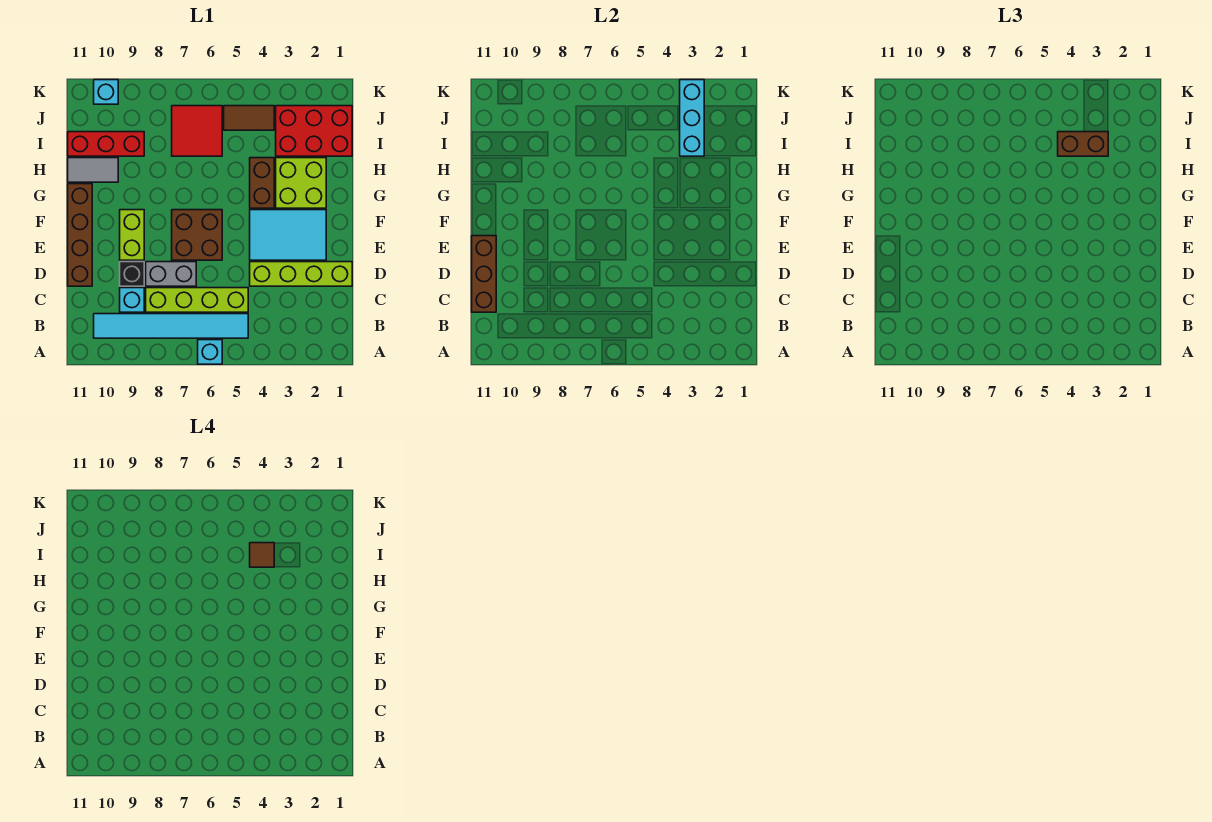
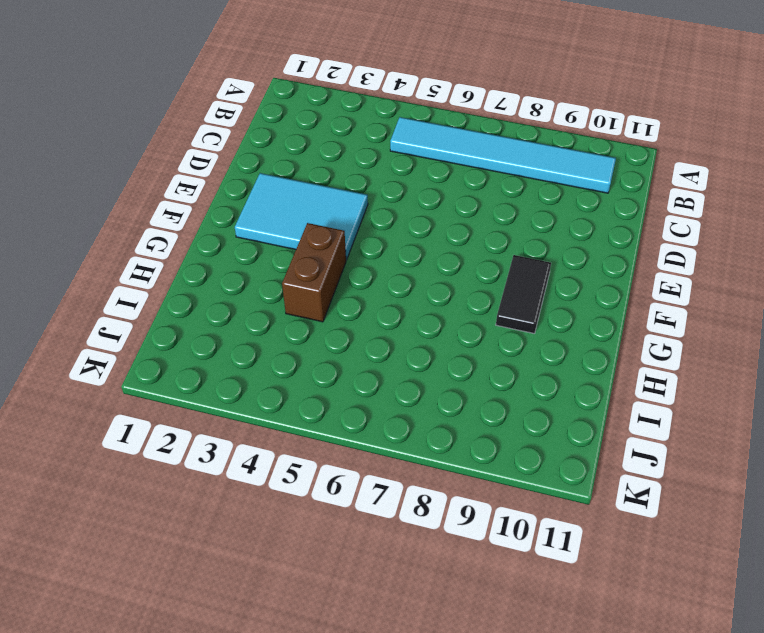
black tile F9:G9 level 1 -> lime brick E9:F9 level 1
none -> cyan brick A6 level 1
none -> lime brick C5:C8 level 1
none -> cyan brick C9 level 1

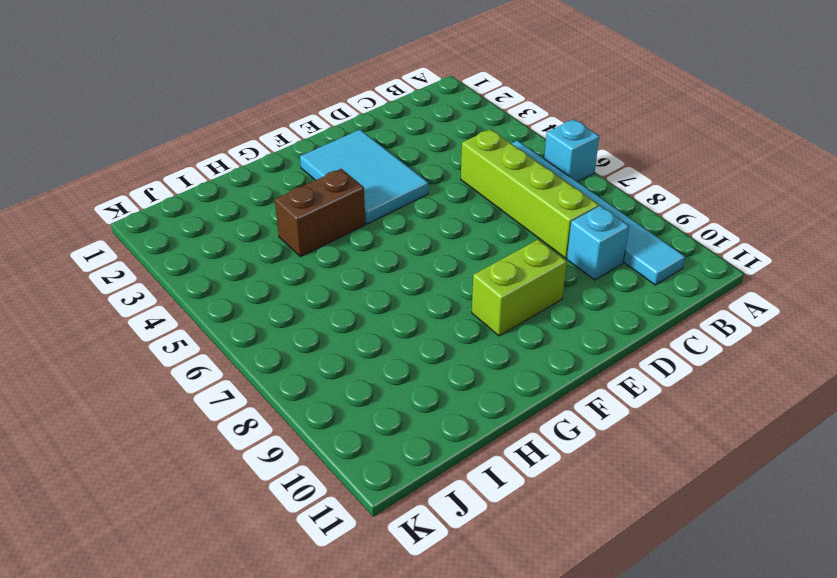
none -> lime brick D1:D4 level 1
none -> grey brick D7:D8 level 1
none -> black brick D9 level 1

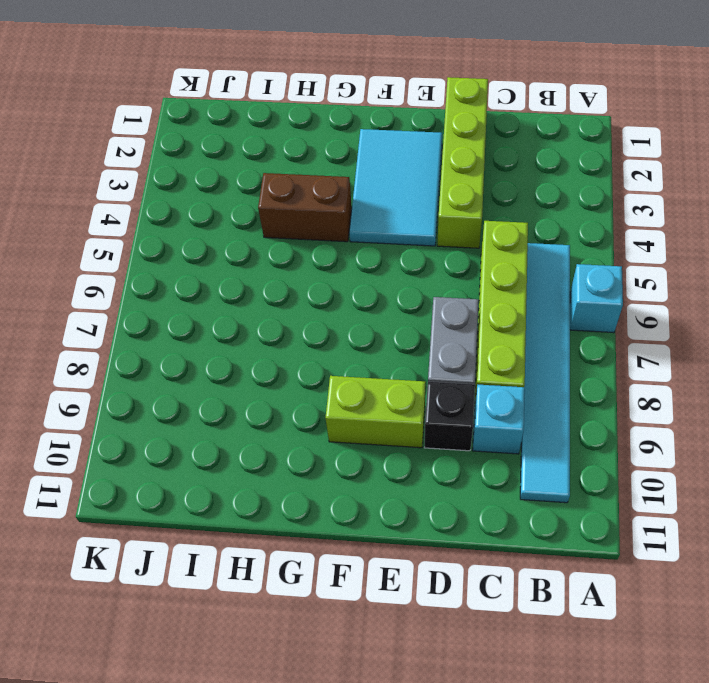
none -> brown brick D11:G11 level 1
none -> brown brick E6:F7 level 1
none -> lime brick G2:H3 level 1

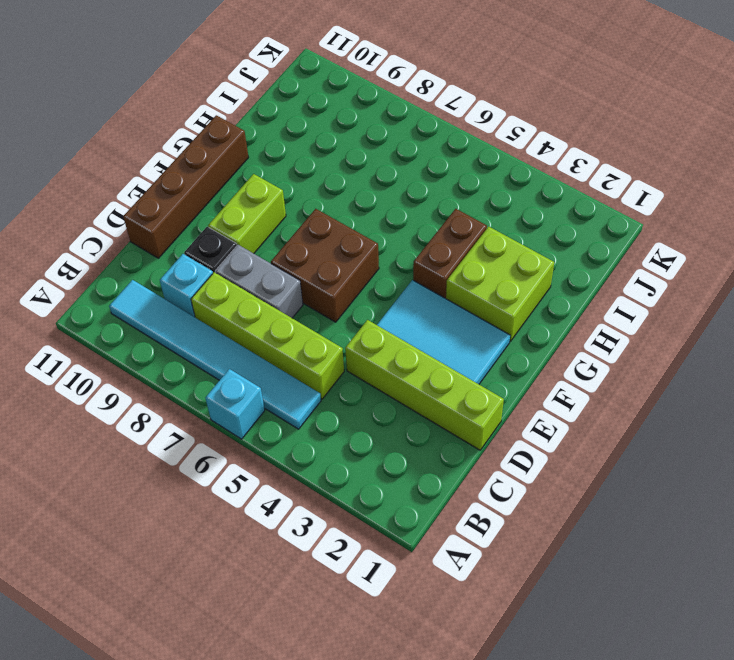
none -> grey tile H10:H11 level 1
none -> red brick I1:J3 level 1
none -> red tile I6:J7 level 1

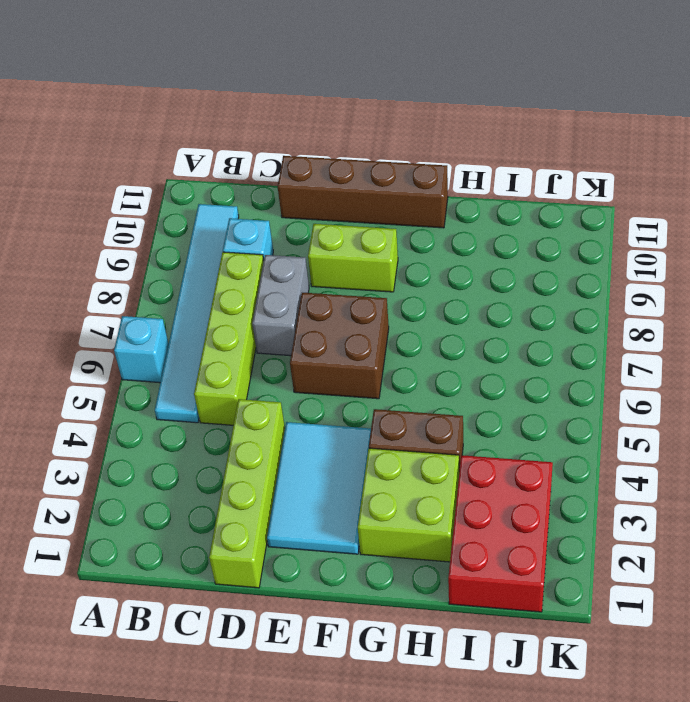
none -> black brick D9 level 1
none -> grey tile H10:H11 level 1
none -> red tile I6:J7 level 1

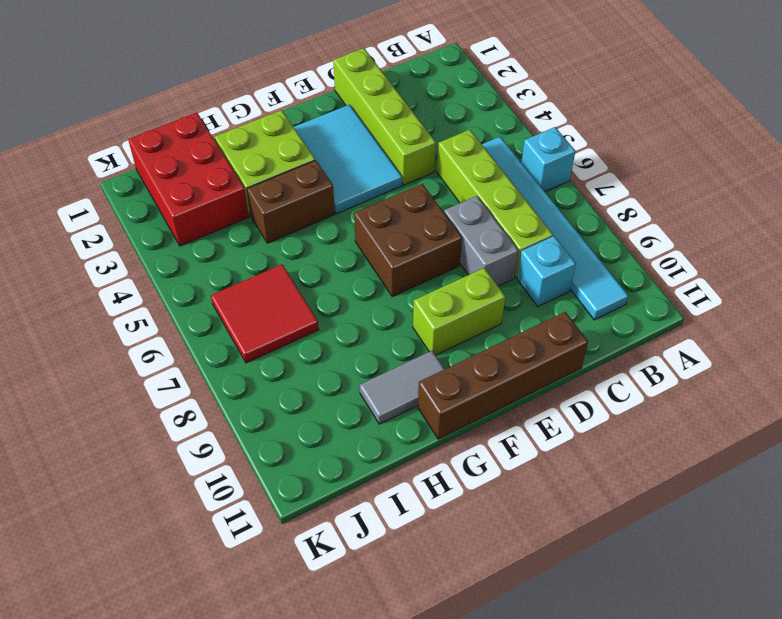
grey tile G10:H10 level 1 -> grey tile H10:H11 level 1
none -> black brick D9 level 1
none -> red brick I9:I11 level 1
none -> brown tile J4:J5 level 1

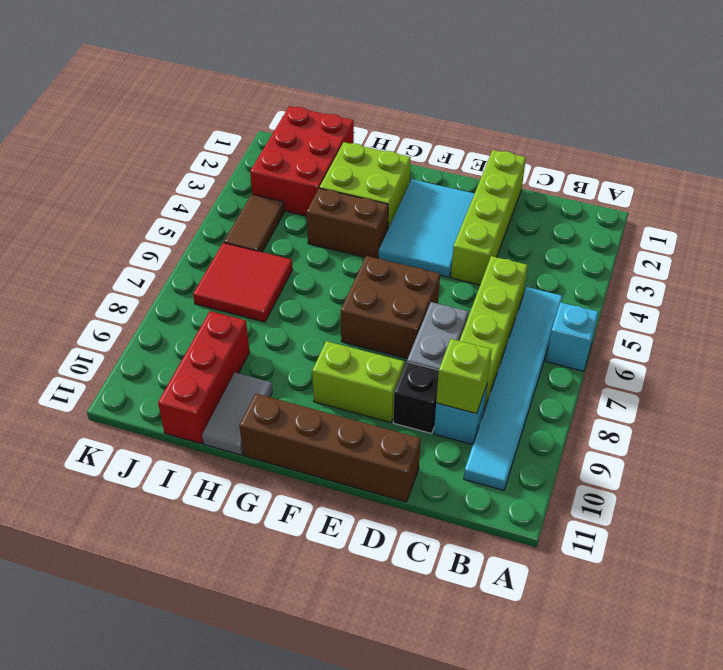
lime brick C9 level 2 -> none
none -> cyan brick K10 level 1
none -> brown brick C11:E11 level 2
none -> cyan brick I3:K3 level 2

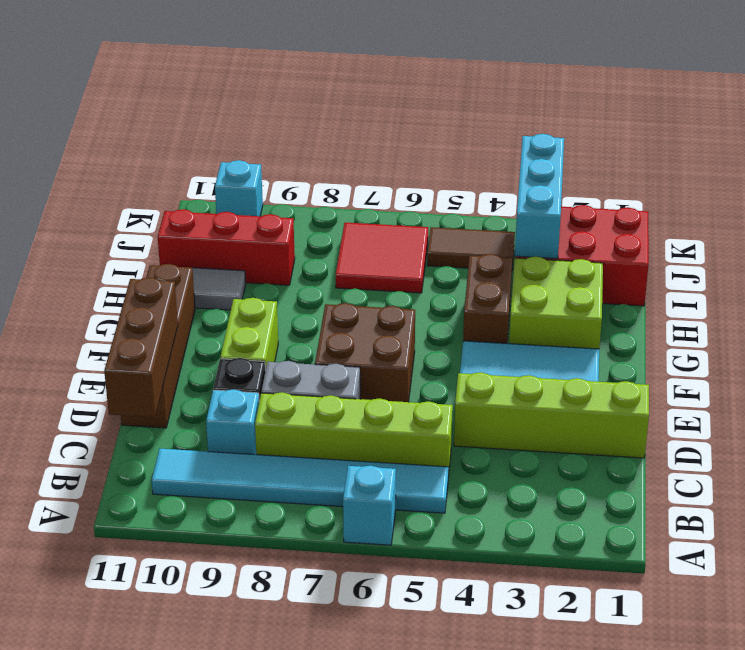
none -> brown brick I3:I4 level 3
none -> brown tile I4 level 4

